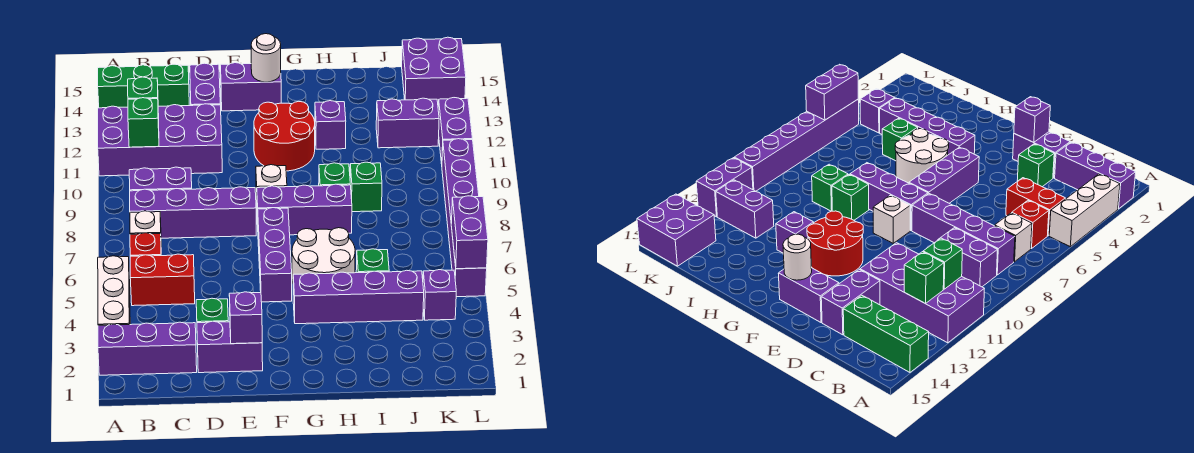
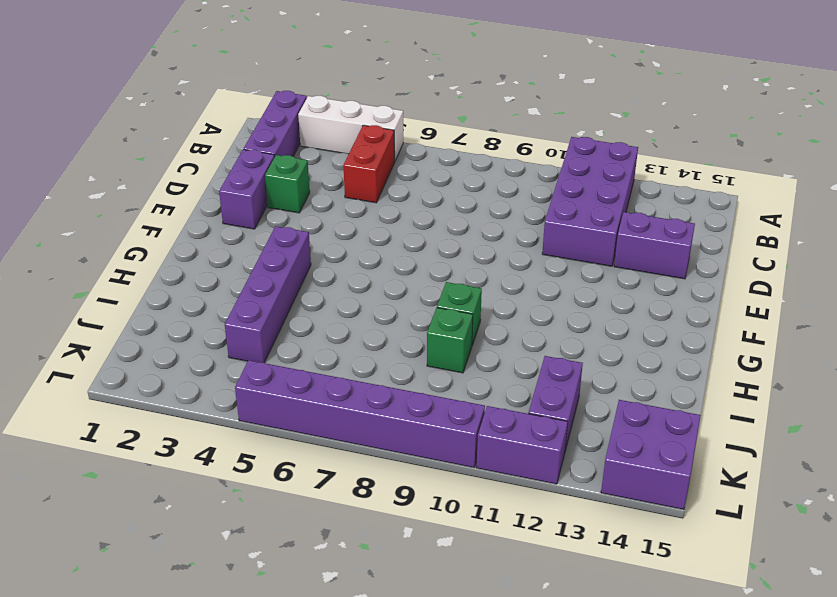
none -> green brick A14:C14 level 1
none -> red brick B6 level 1
none -> white brick B7 level 1
none -> purple brick B8:E8 level 1

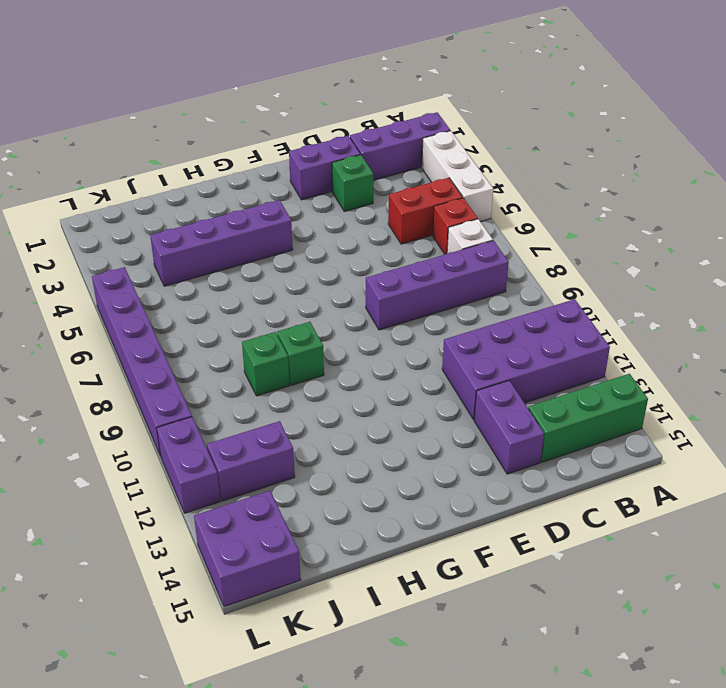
none -> purple brick B9:C9 level 1
none -> purple brick E14:F14 level 1
none -> purple brick F5:F7 level 1
none -> purple brick F8:H8 level 1

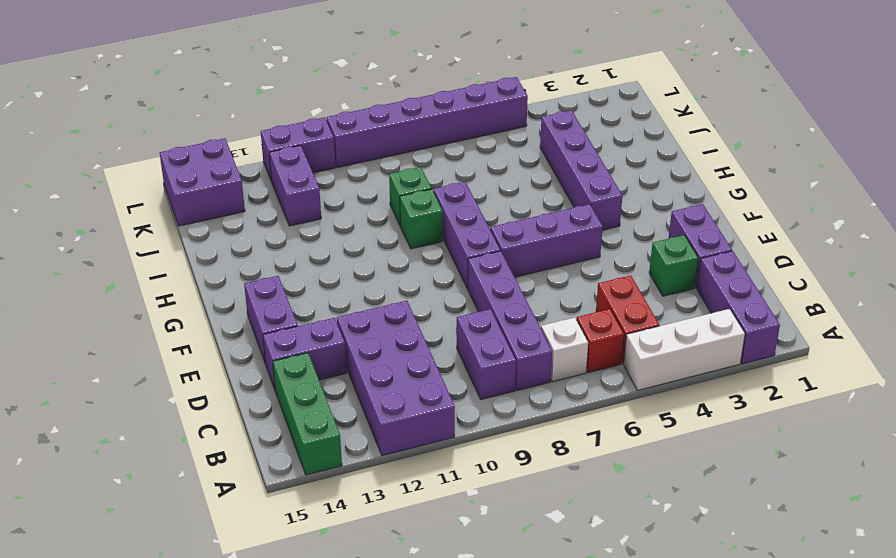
none -> white brick F9 level 1
none -> red round brick F11:G12 level 1
none -> white round brick G5:H6 level 1
none -> purple brick H12 level 1

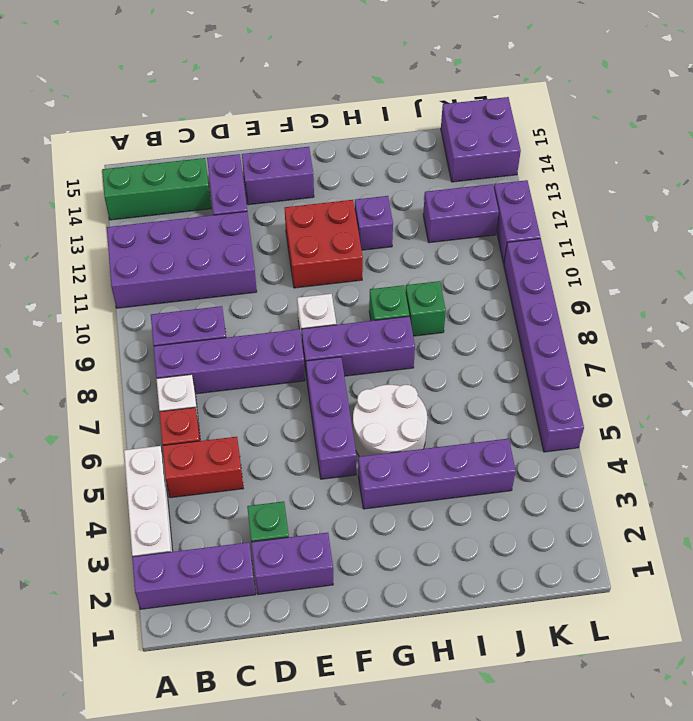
red brick F11:G12 level 1 -> red round brick F11:G12 level 1
none -> green brick I5 level 1
none -> purple brick K4 level 1
none -> green brick B11 level 2
none -> green brick B12 level 2

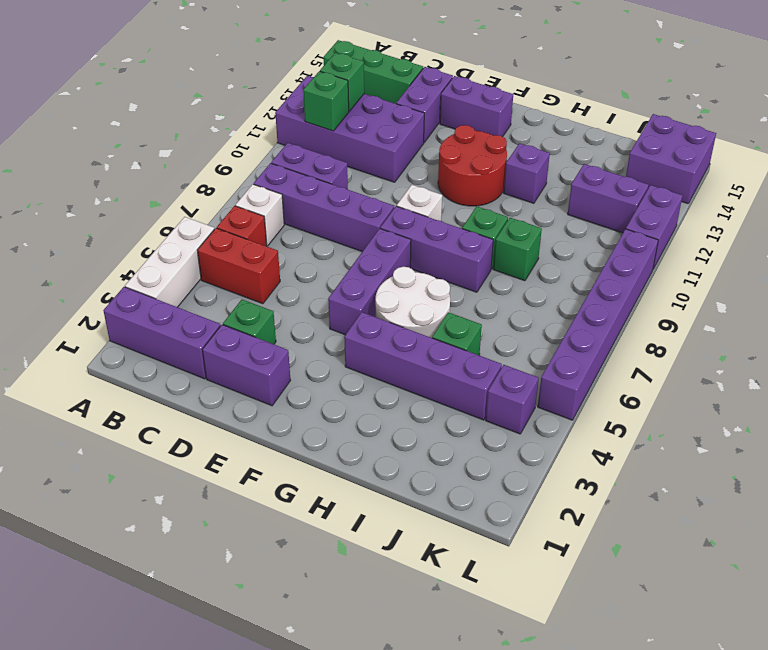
none -> purple brick E2 level 2
none -> white round brick F14 level 2
none -> purple brick L5:L6 level 2

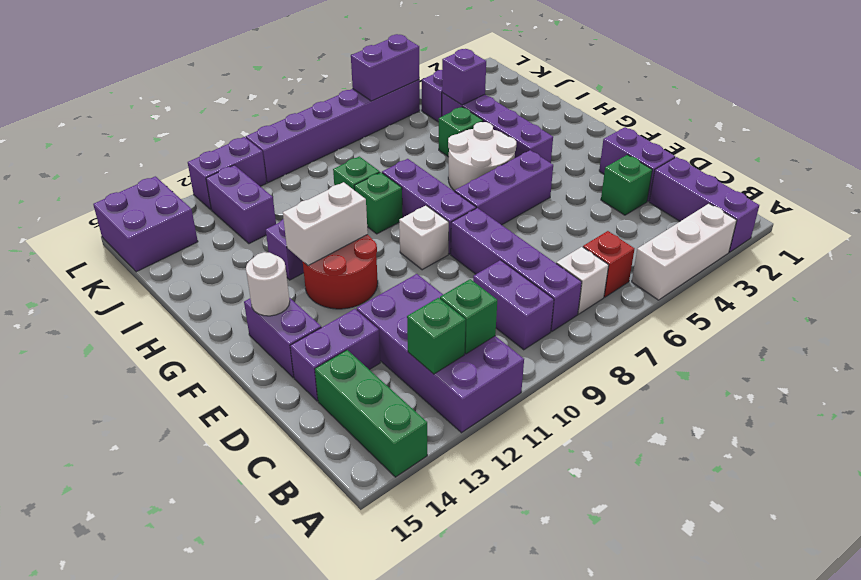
white brick G11:G12 level 2 -> none
purple brick J4 level 2 -> purple brick E2 level 2
none -> red brick B5:C5 level 1

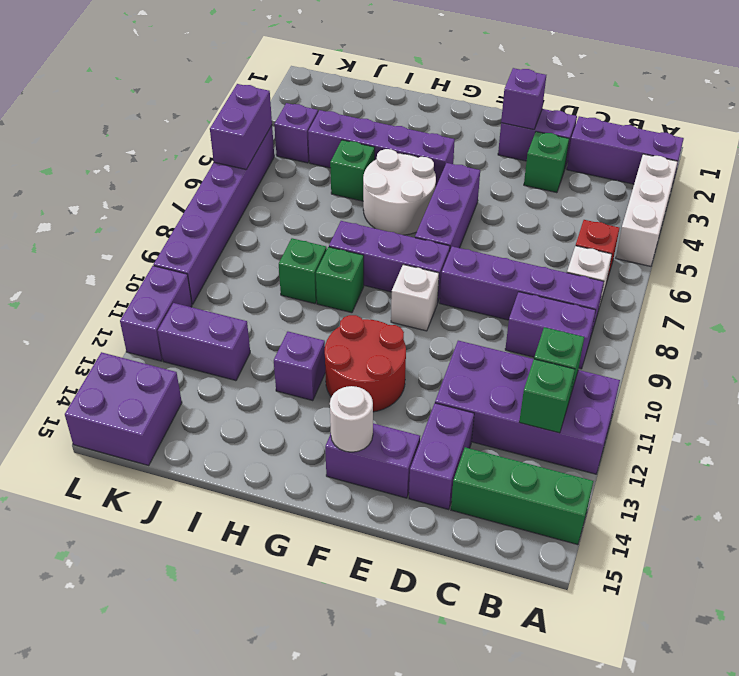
none -> red brick B5:C5 level 1

